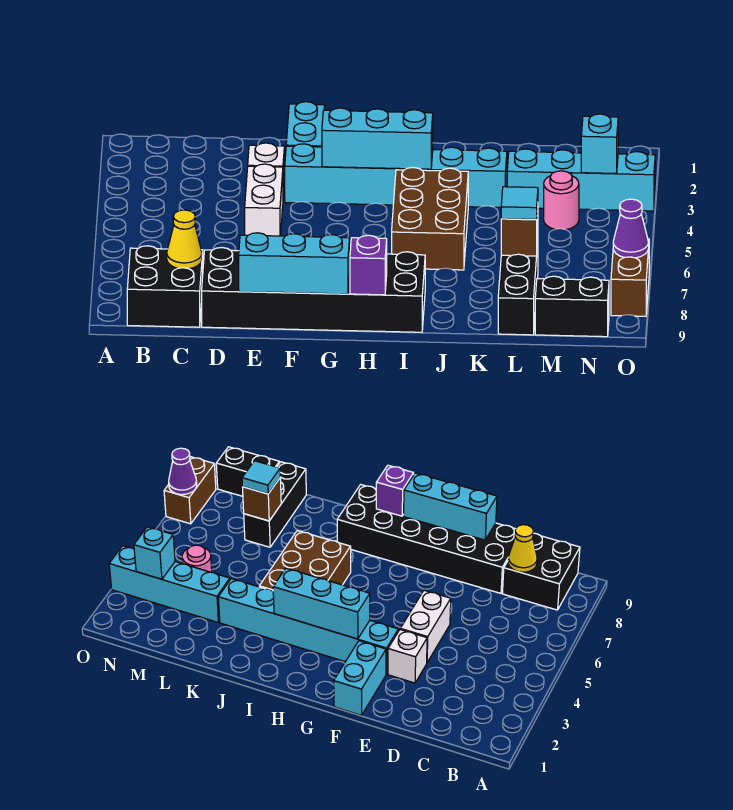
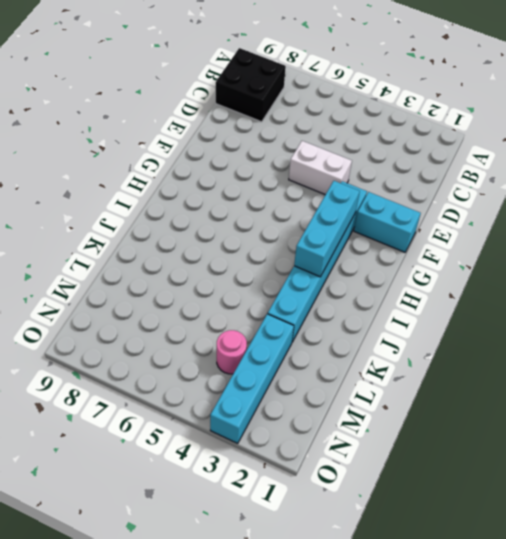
none -> black brick D8:I9 level 1
none -> white brick E3 level 1
none -> brown brick I4:J6 level 1

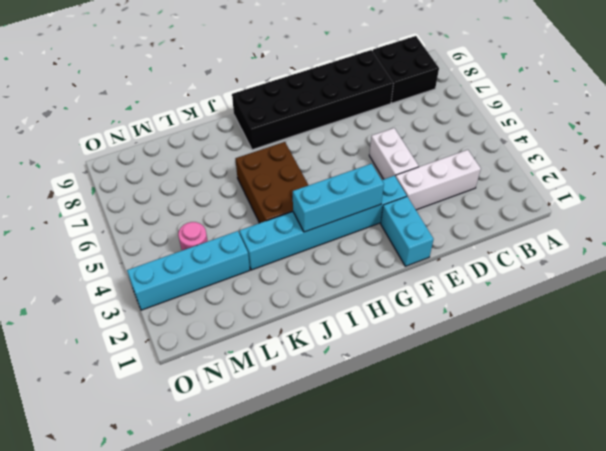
white brick C3:E3 level 1 -> white brick E3 level 1
none -> black brick L7:L9 level 1
none -> black brick M9:N9 level 1
none -> brown brick O7:O8 level 1

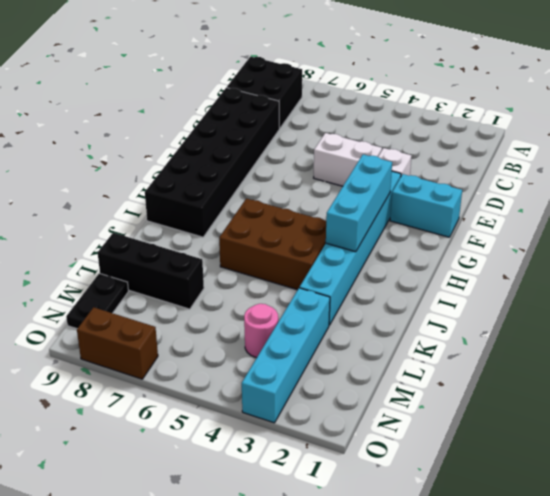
black plate M9:N9 level 1 -> black brick M9:N9 level 1
none -> yellow cone C8 level 2
none -> cyan brick E9:G9 level 2
none -> purple brick H9 level 2

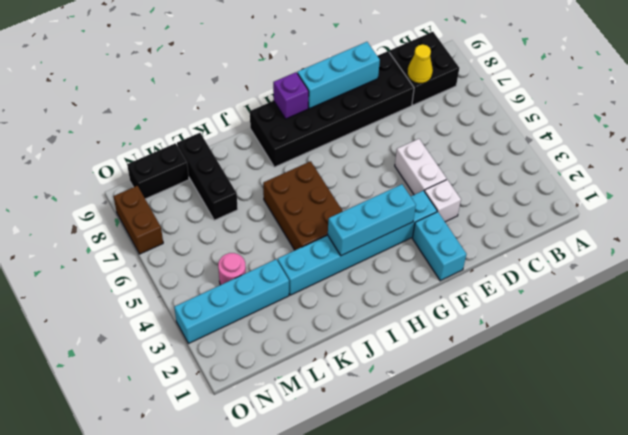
none -> brown brick L7 level 2
none -> cyan brick N3 level 2
none -> purple cone O7 level 2

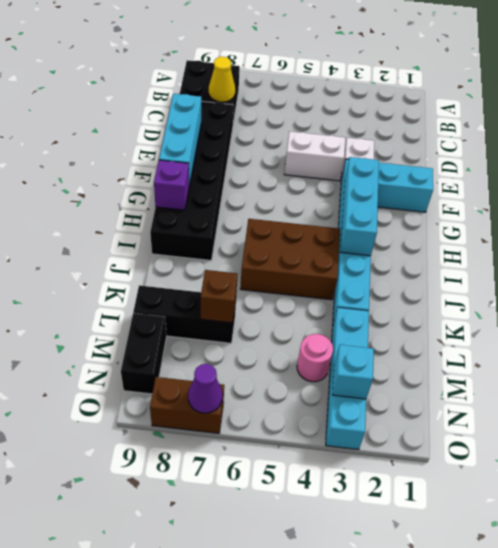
none -> cyan tile L7 level 3

